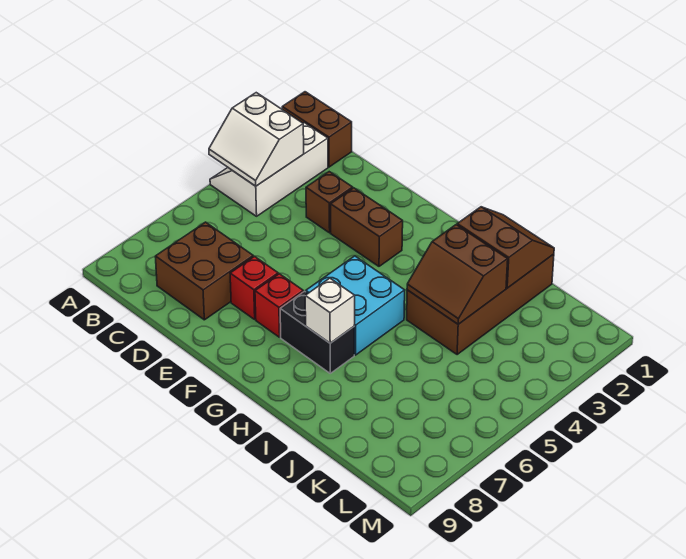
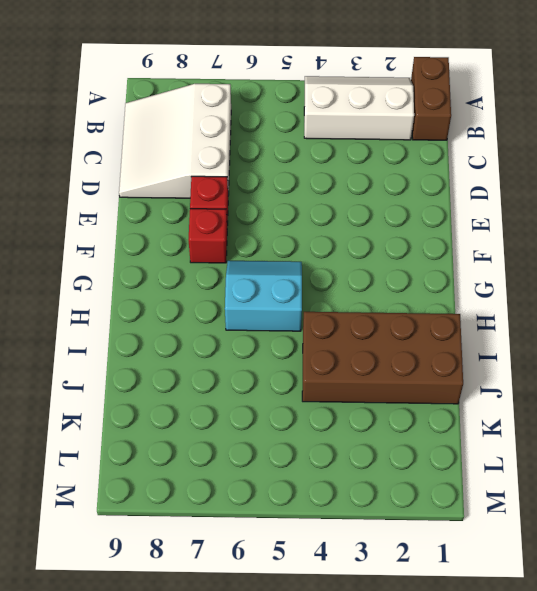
white slope B7:D9 level 1 top 7 -> brown brick C7:D8 level 1
cyan slope G5:H6 level 1 top H -> cyan brick G5:H6 level 1
none -> brown brick D3 level 1
none -> brown brick E3:F3 level 1
none -> black brick G7:H7 level 1

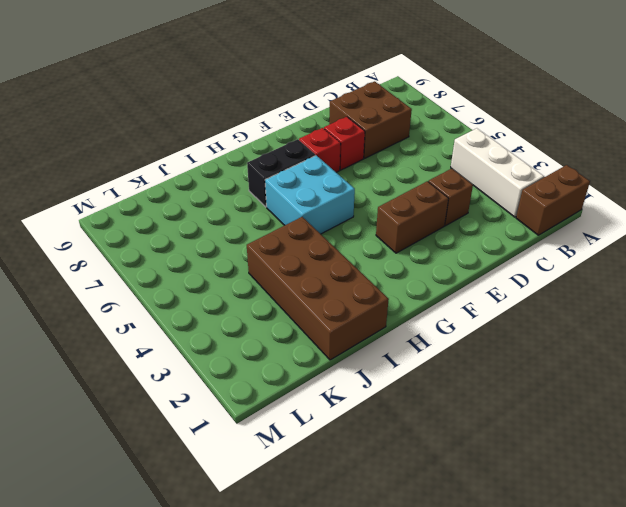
none -> white slope A3:B4 level 2 top 3
none -> white brick H7 level 2
none -> brown slope I1:J2 level 2 top 2

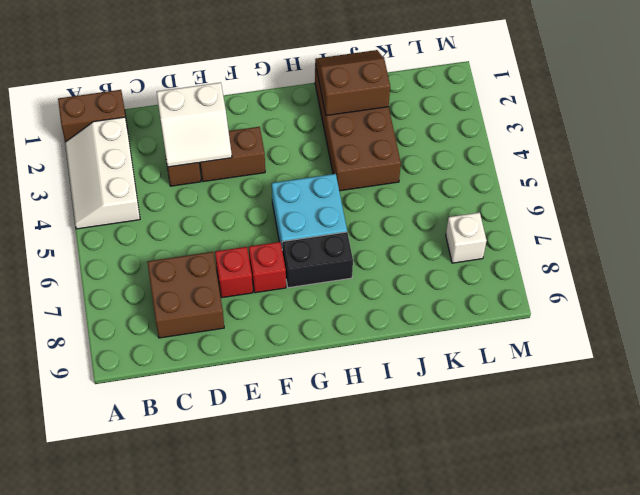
white slope D2:E3 level 2 top 2 -> white slope A3:B4 level 2 top 3
white brick L7 level 1 -> white brick H7 level 2
none -> brown slope I3:J4 level 2 top 3

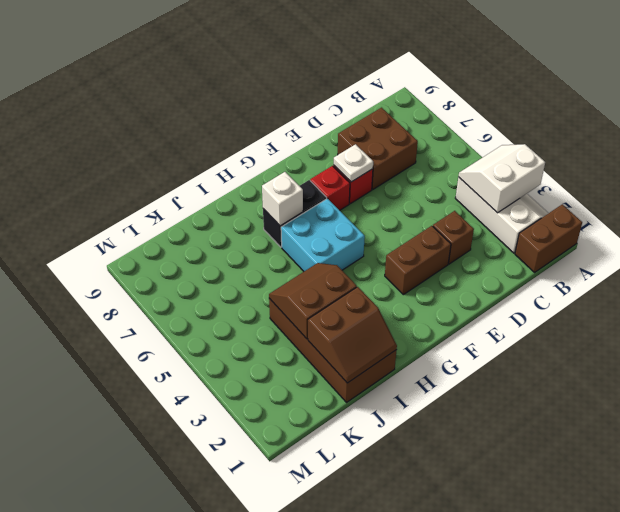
white plate E7 level 2 -> none

